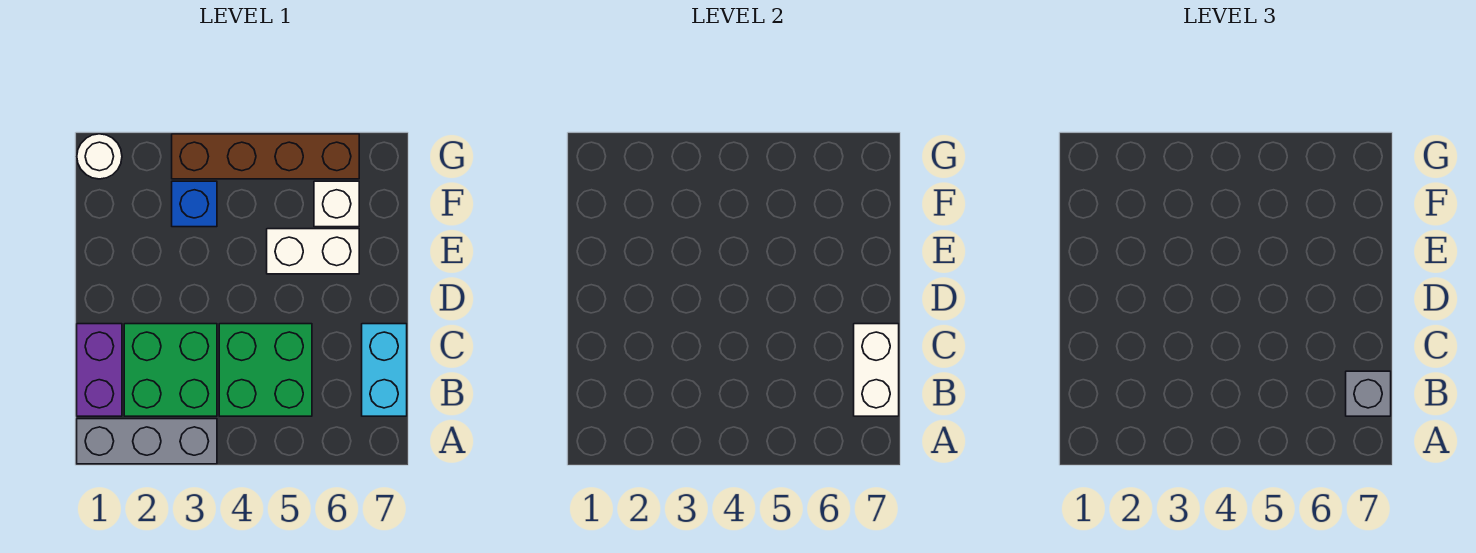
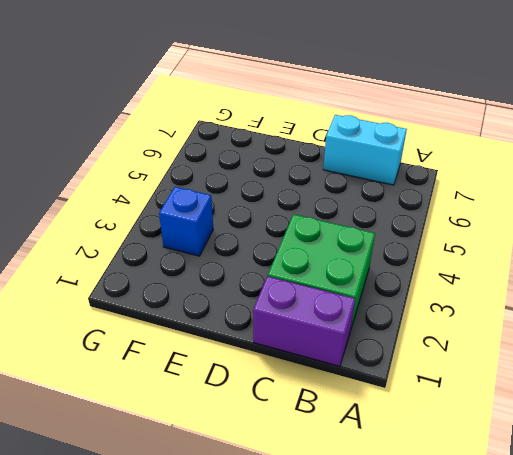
none -> grey brick A1:A3 level 1
none -> green brick B4:C5 level 1
none -> white brick E5:E6 level 1

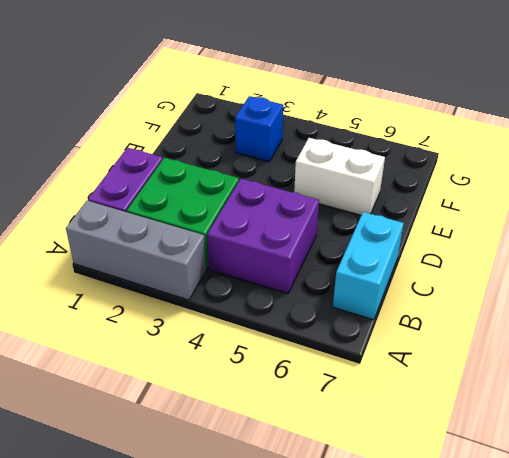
purple brick B4:C5 level 1 -> green brick B4:C5 level 1
none -> white brick F6 level 1
none -> white round brick G1 level 1
none -> brown brick G3:G6 level 1

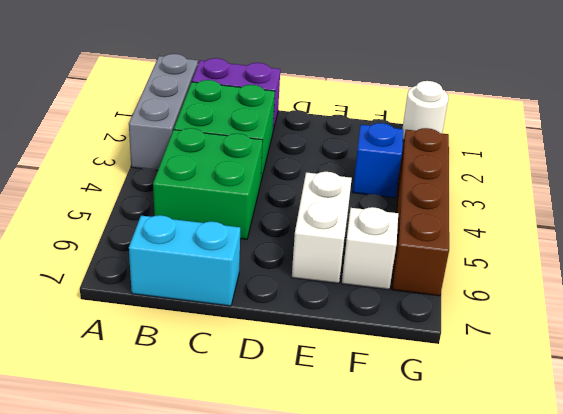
none -> white brick B7:C7 level 2
none -> grey brick B7 level 3

